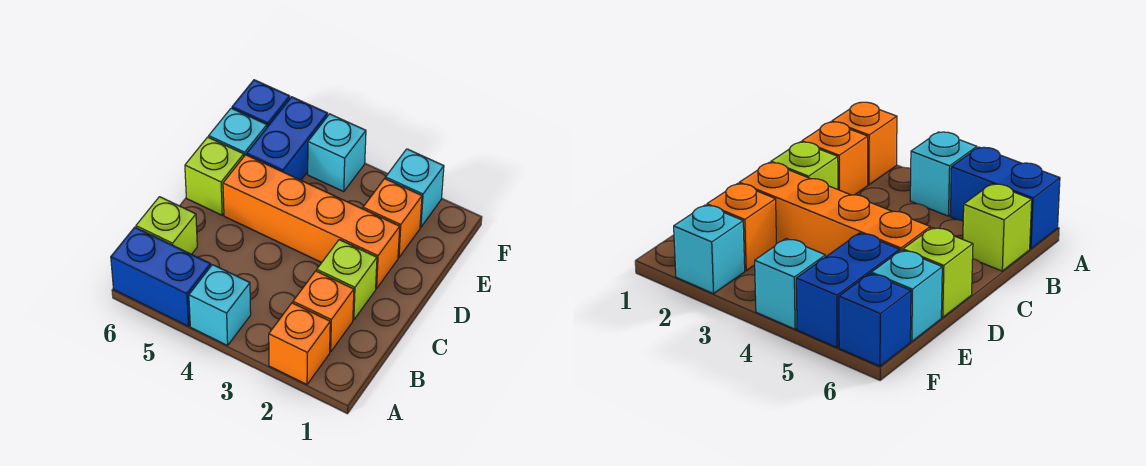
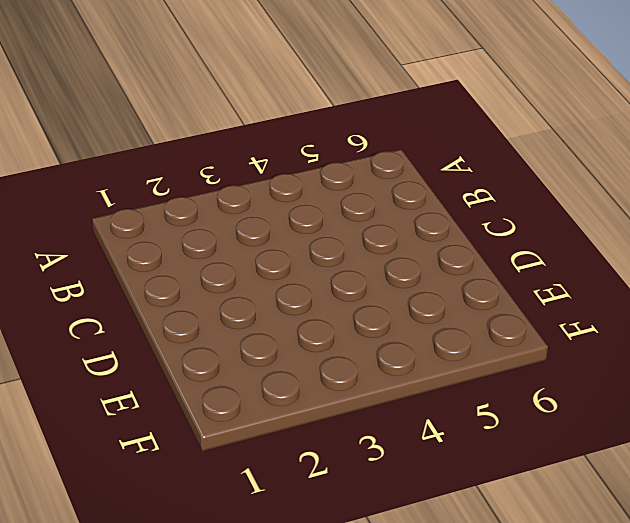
none -> orange brick A2 level 1
none -> cyan brick A4 level 1
none -> blue brick A5:A6 level 1

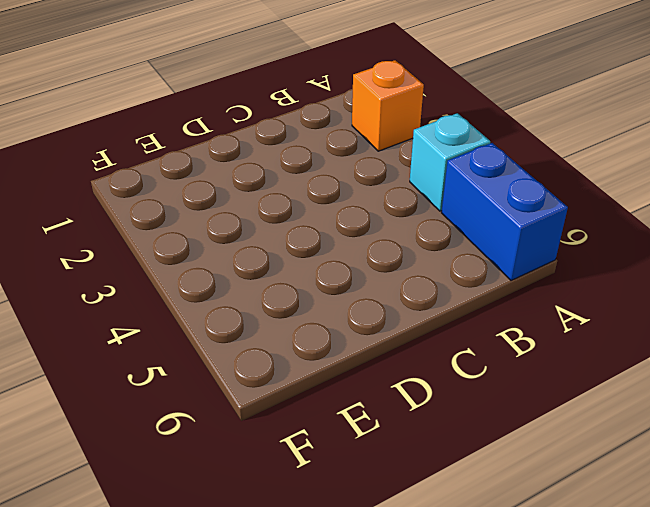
none -> orange brick B2 level 1
none -> lime brick B6 level 1
none -> lime brick C2 level 1

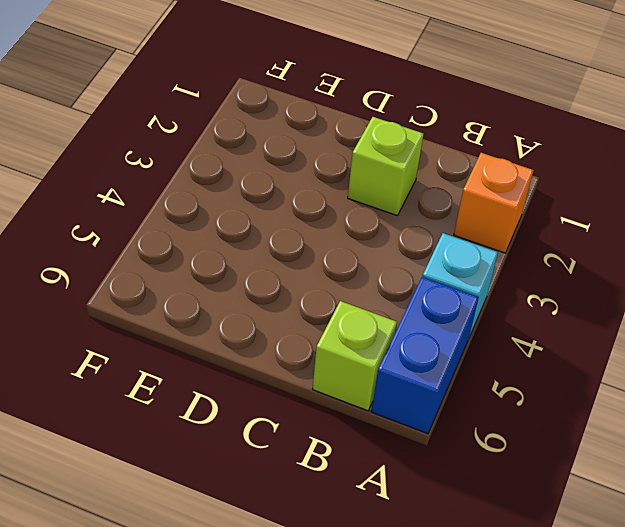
none -> orange brick B2 level 1
none -> orange brick D2:D5 level 1
none -> lime brick D6 level 1

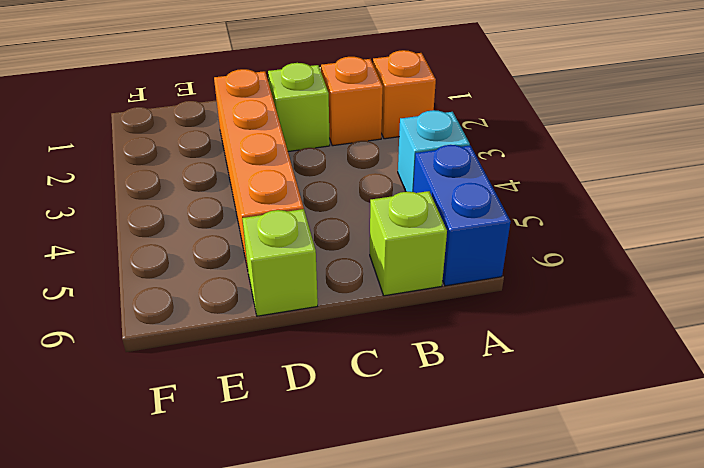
none -> orange brick E2 level 1
none -> blue brick E5:F5 level 1
none -> cyan brick E6 level 1

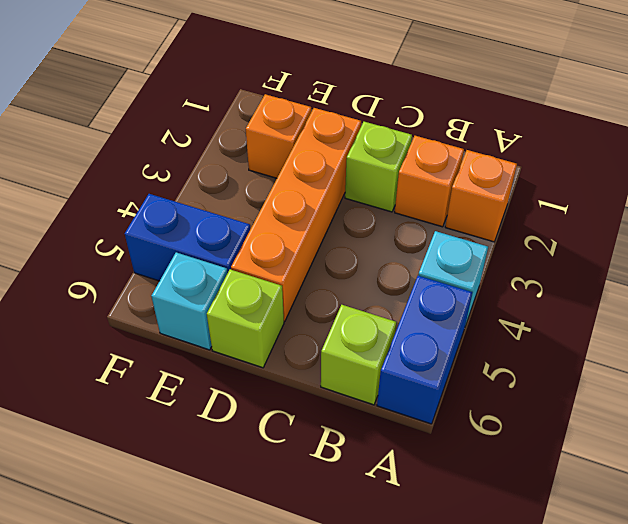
none -> cyan brick F2 level 1
none -> cyan brick F4 level 1
none -> blue brick F6 level 1

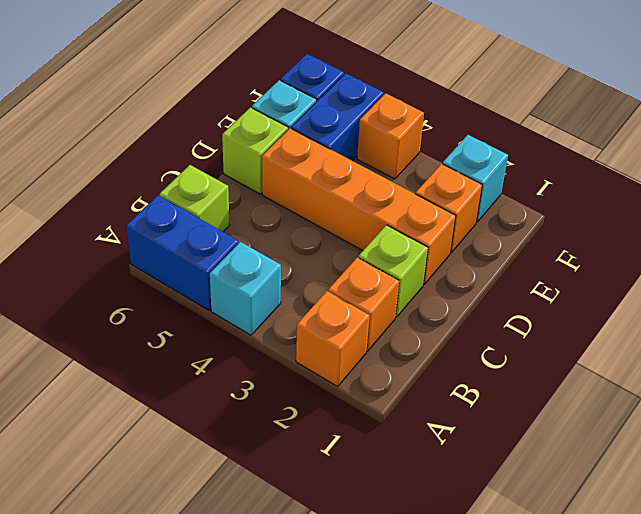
orange brick F4 level 1 -> cyan brick F4 level 1

